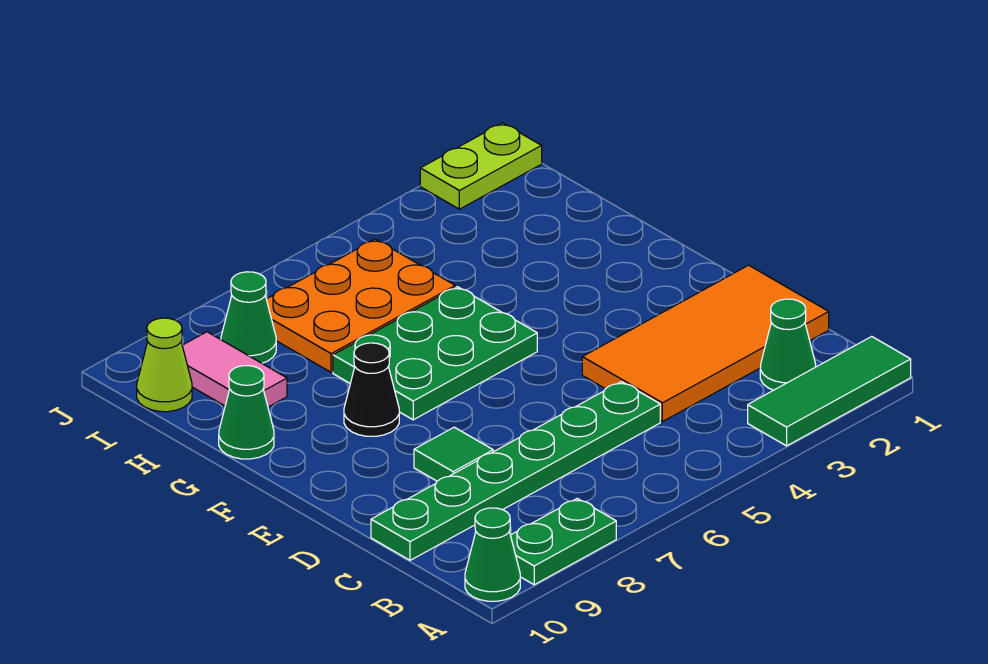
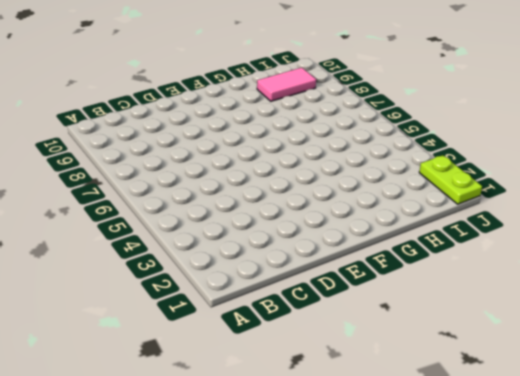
none -> green tile A1:A3 level 1
none -> green plate A8:A9 level 1
none -> green cone A10 level 1

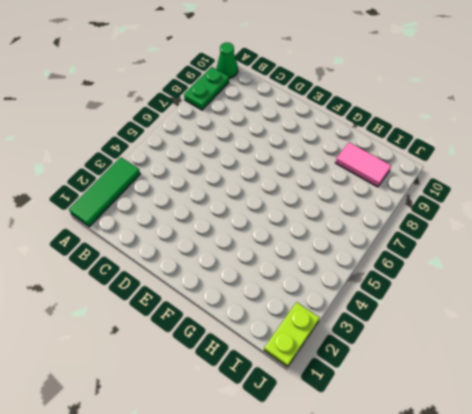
none -> green cone B2 level 1
none -> orange tile C1:D4 level 1
none -> green plate C5:C10 level 1

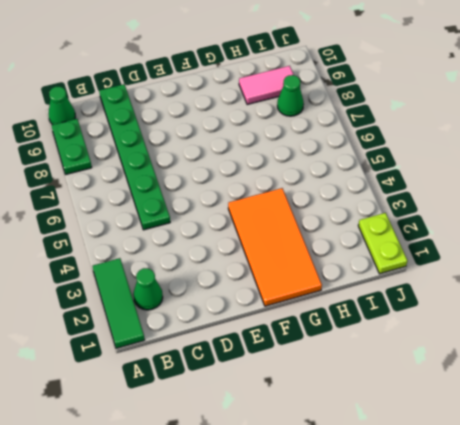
orange tile F1:G4 level 1 -> orange tile C1:D4 level 1
none -> green tile D8 level 1
none -> green plate F5:G7 level 1
none -> black cone F8 level 1

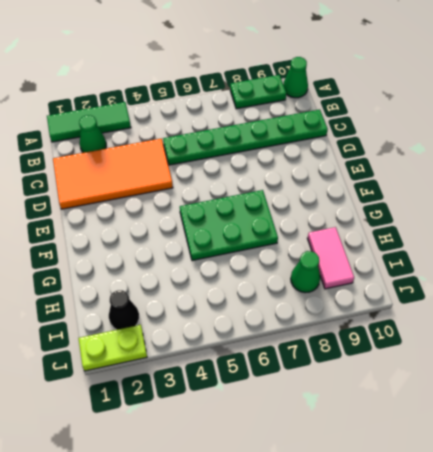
black cone I2 level 1 -> black cone F8 level 1
none -> green tile D8 level 1
none -> green cone G10 level 1
none -> orange plate H5:I7 level 1

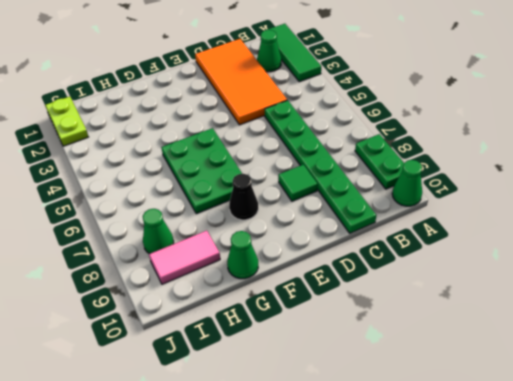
none -> orange plate H5:I7 level 1
none -> lime cone I10 level 1

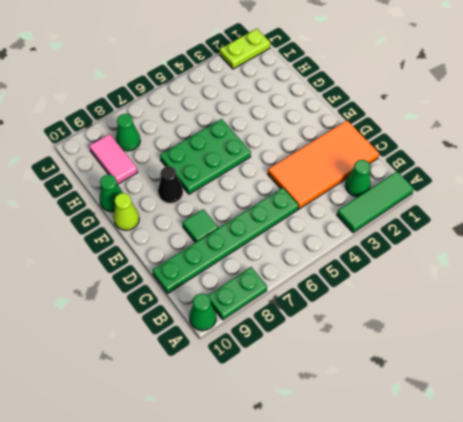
lime cone F10 level 1 -> lime cone I10 level 1
none -> orange plate H5:I7 level 1

